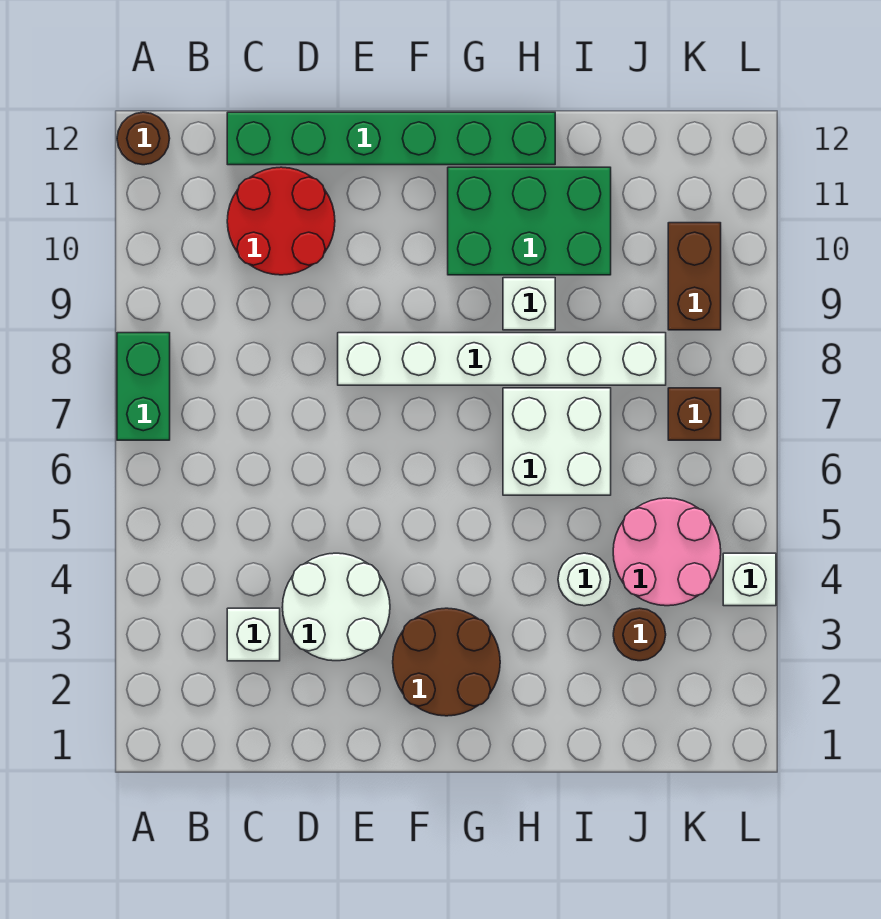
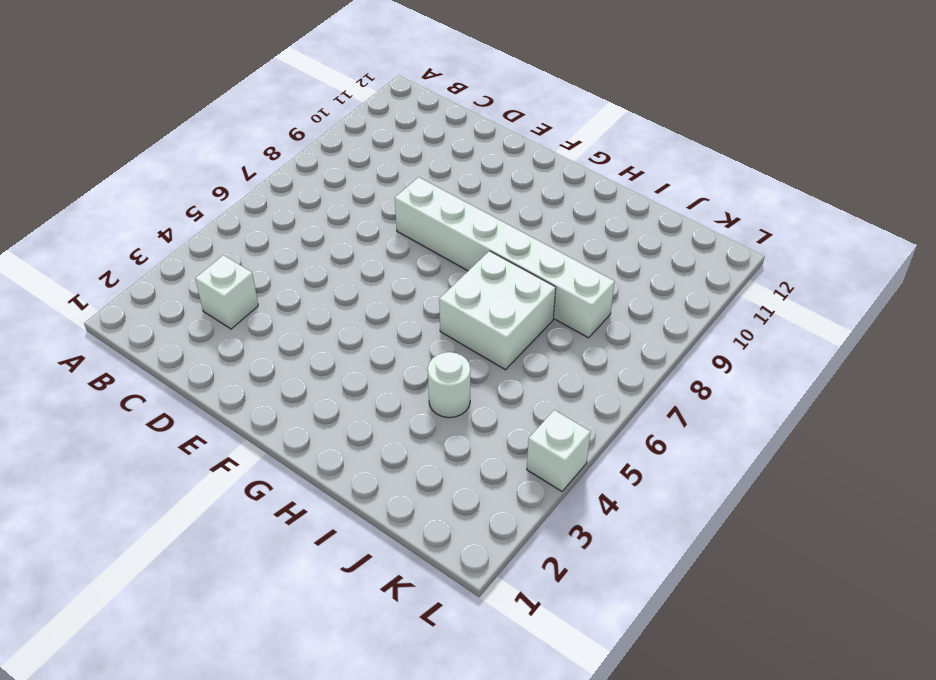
none -> green brick A7:A8 level 1
none -> brown round brick A12 level 1
none -> red round brick C10:D11 level 1

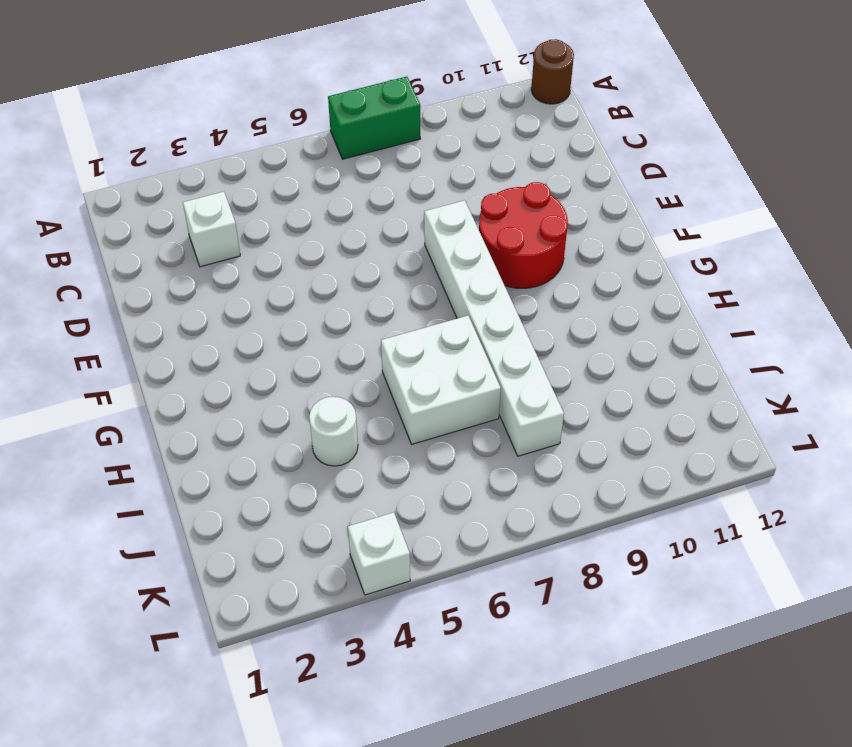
red round brick E9:F10 level 1 -> red round brick C10:D11 level 1
none -> green brick C12:H12 level 1
none -> white round brick D3:E4 level 1
none -> brown round brick F2:G3 level 1

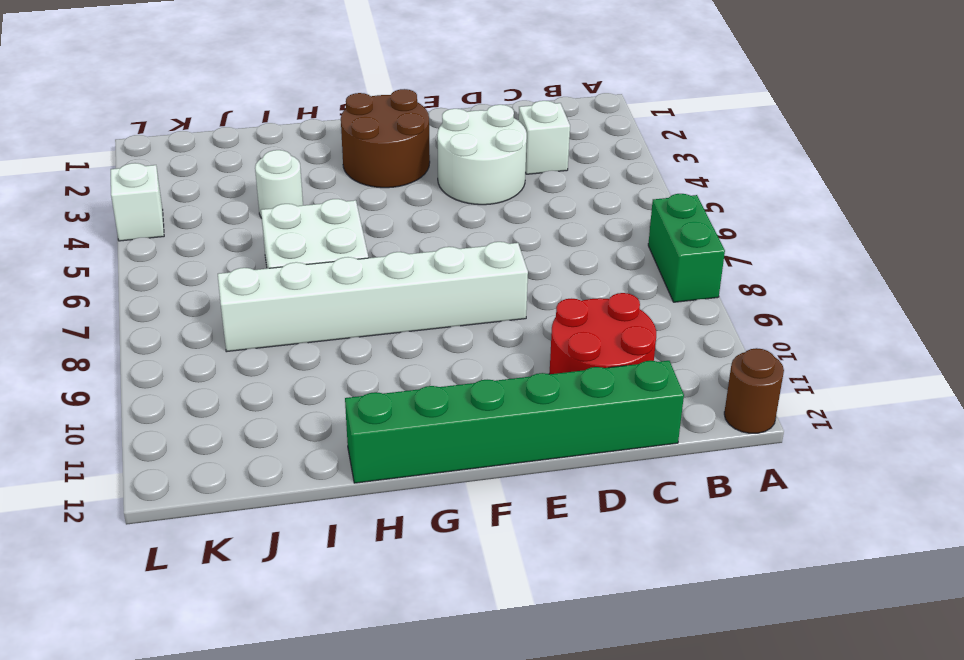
none -> green brick G10:I11 level 1
none -> white brick H9 level 1
none -> brown round brick J3 level 1

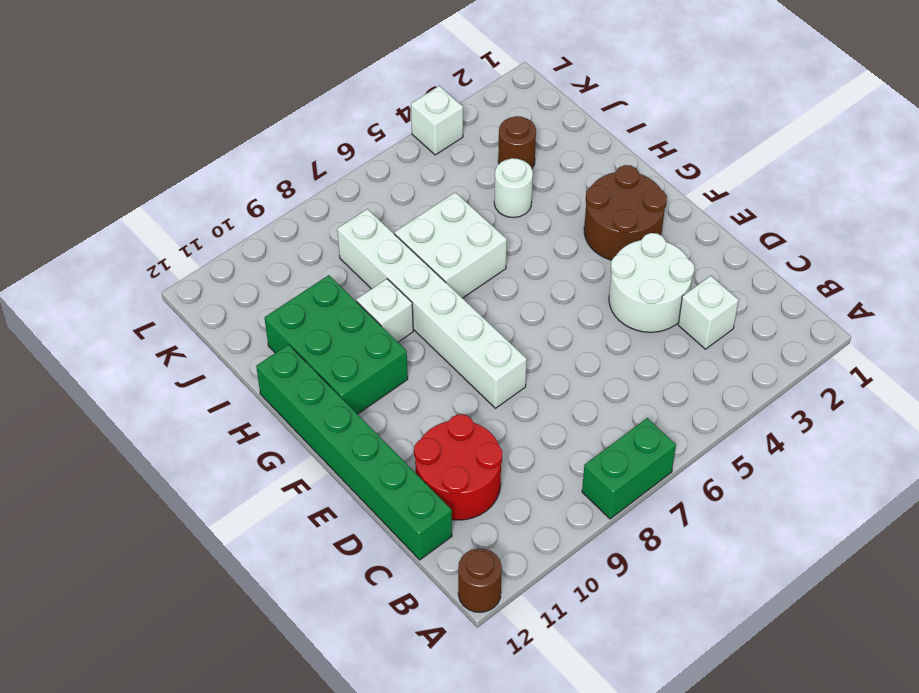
none -> pink round brick J4:K5 level 1
none -> brown brick K7 level 1
none -> brown brick K9:K10 level 1

